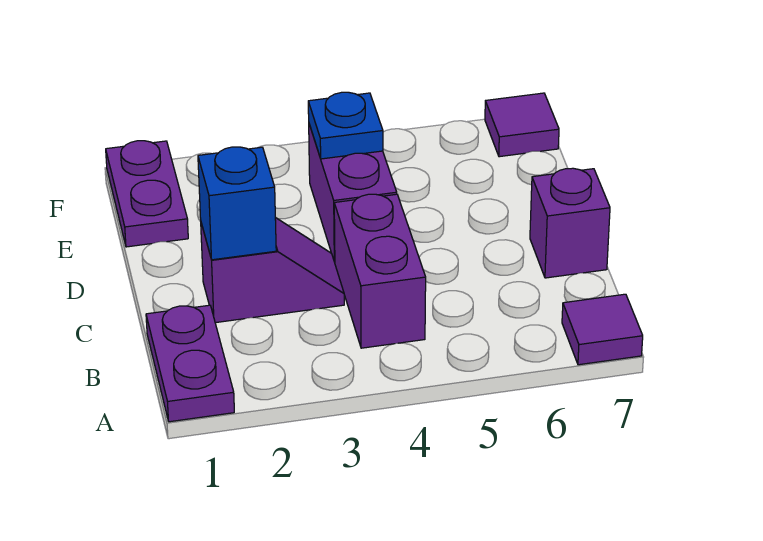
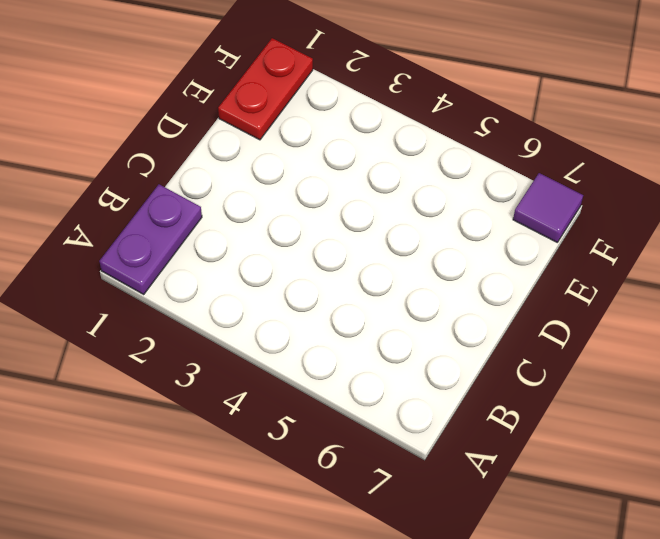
red plate E1:F1 level 1 -> purple plate E1:F1 level 1
none -> purple tile A7 level 1
none -> purple brick B4:C4 level 1

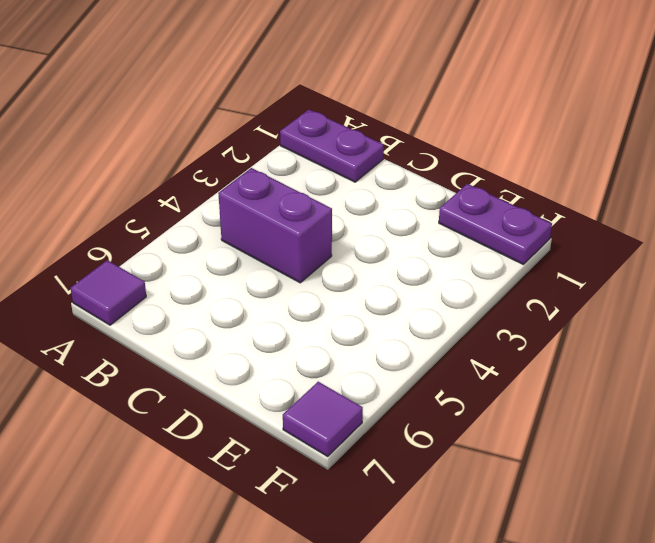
none -> purple slope C2:C3 level 1 top 2
none -> purple brick C7 level 1

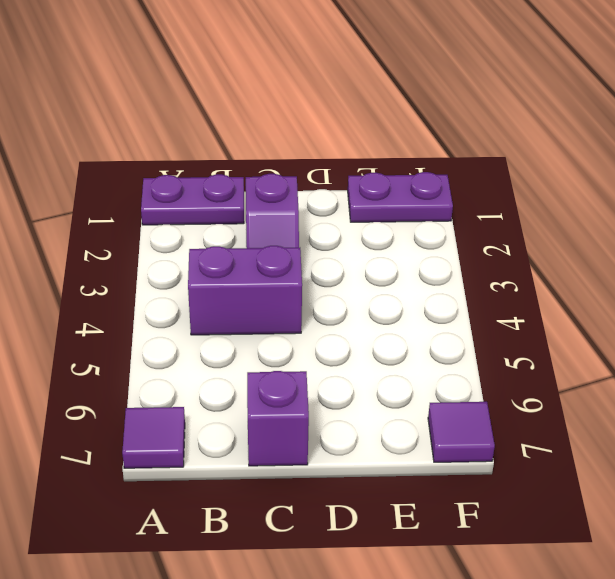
none -> purple brick D4:E4 level 1
none -> blue brick C2 level 2

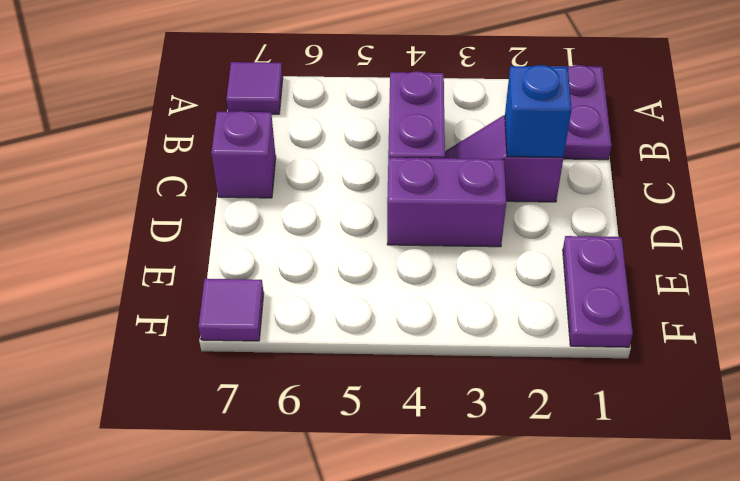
purple brick D3:D4 level 1 -> purple brick D4:E4 level 1
none -> blue plate E4 level 2

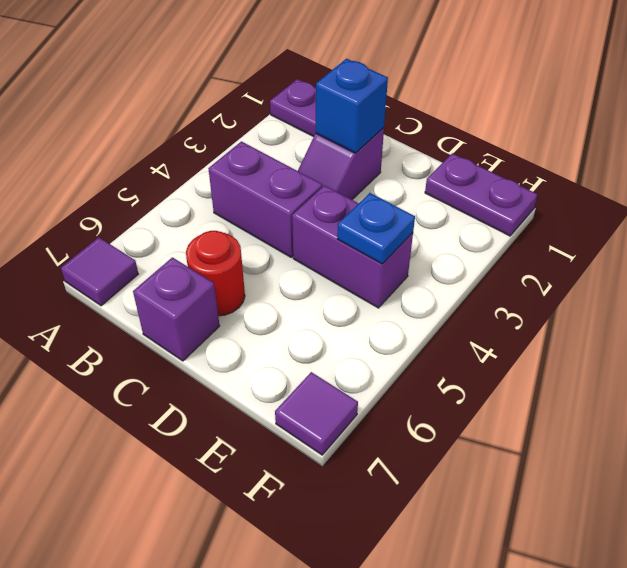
red round brick C6 level 1 -> none

